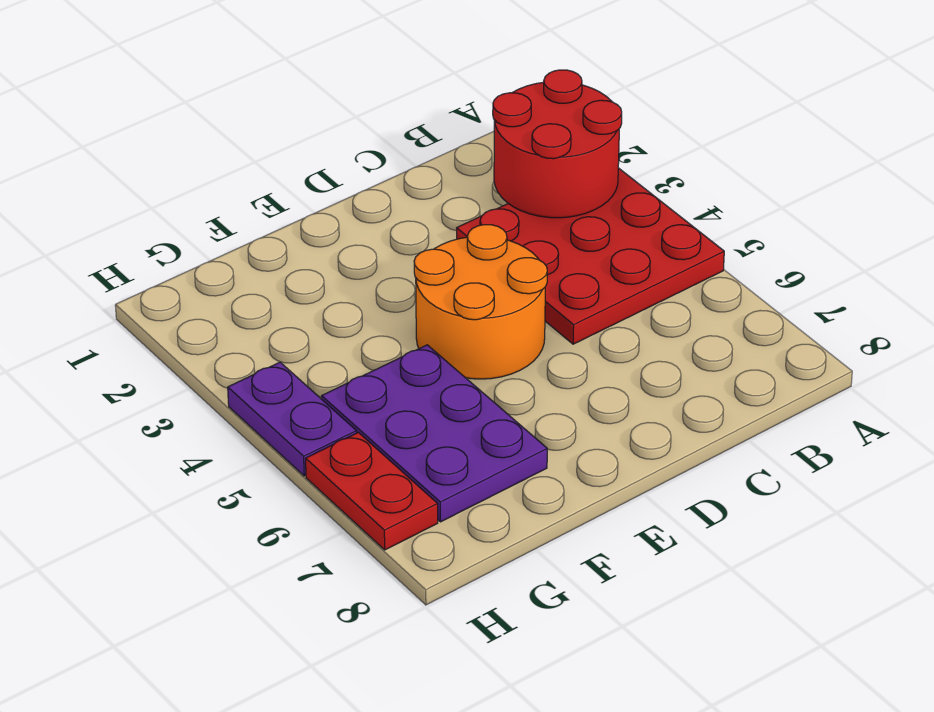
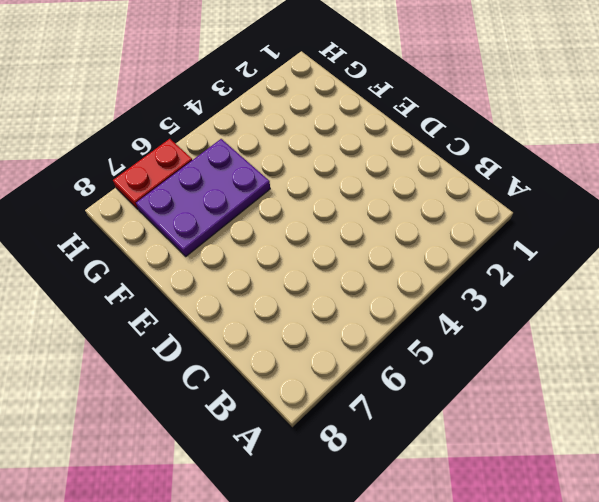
none -> red plate A3:C5 level 1
none -> orange round brick D4:E5 level 1

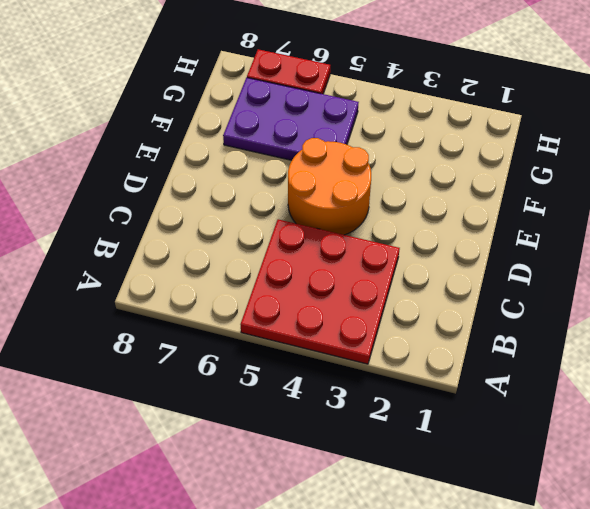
none -> purple plate H4:H5 level 1
none -> red round brick A2:B3 level 2

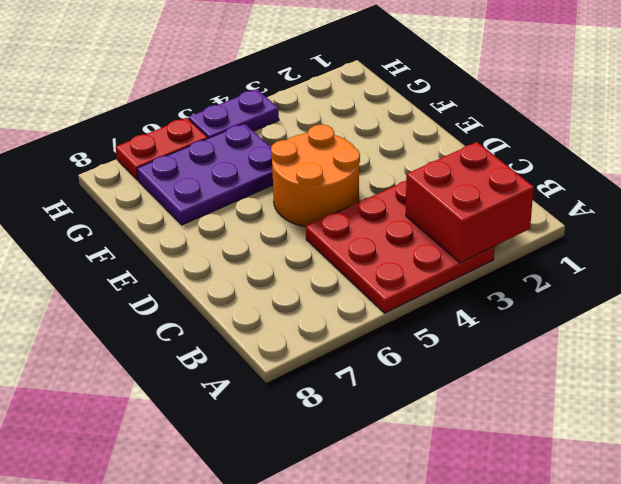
red brick A2:B3 level 2 -> red round brick A2:B3 level 2

